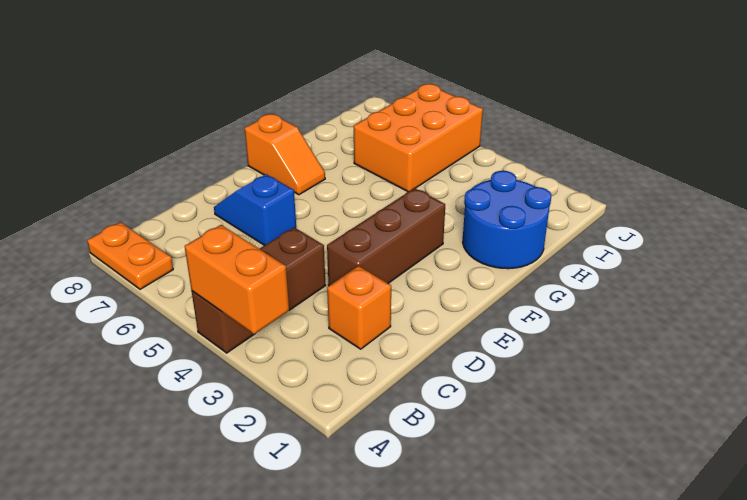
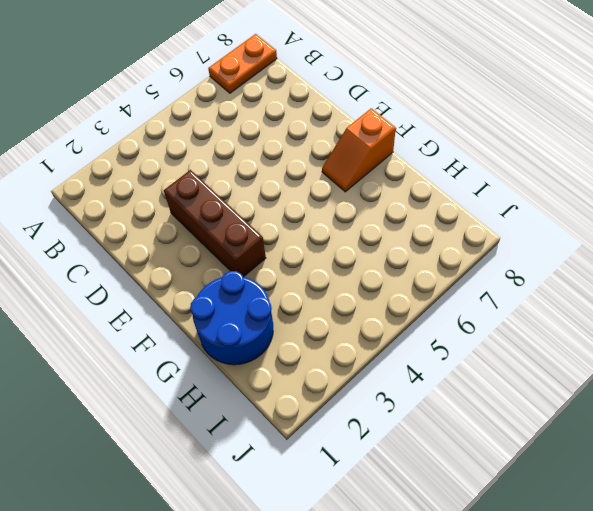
none -> brown brick A4:C4 level 1
none -> orange brick C2 level 1

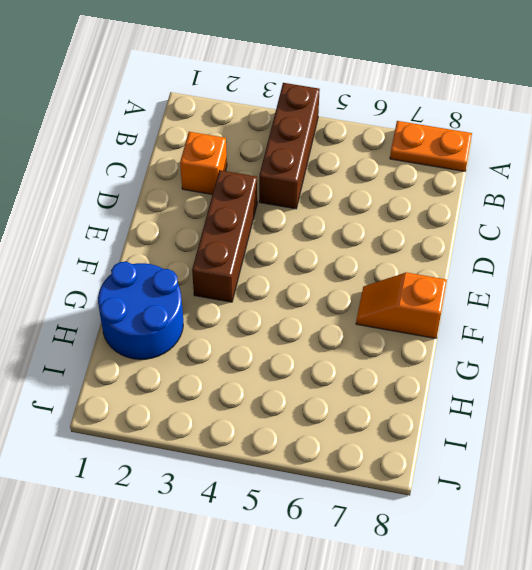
none -> blue slope D6:D7 level 1 top 6
none -> orange brick H5:J6 level 1

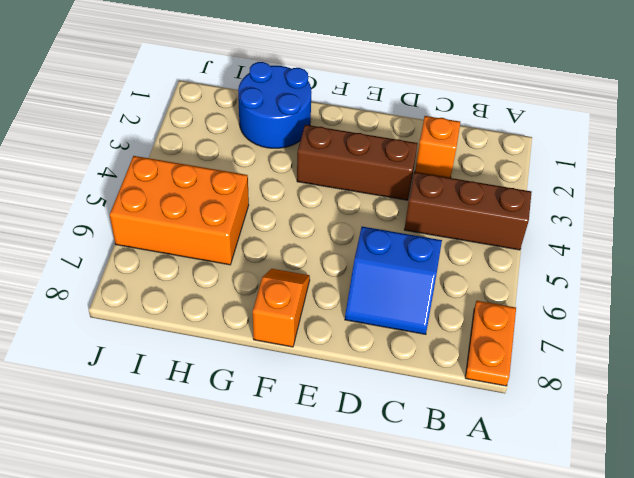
blue slope C6:D7 level 1 top 6 -> blue slope D6:D7 level 1 top 6
none -> orange brick A3:A4 level 2

